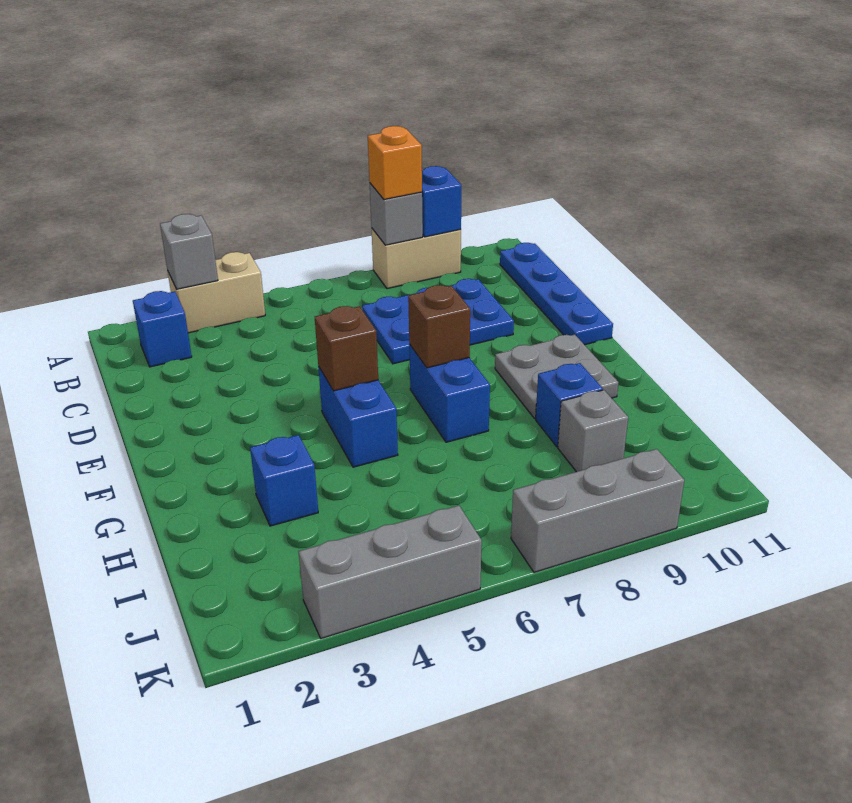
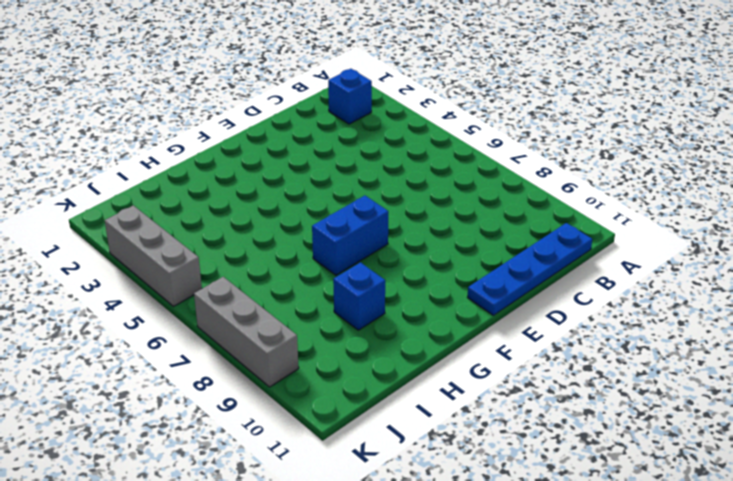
none -> tan brick A3:A4 level 1
none -> tan brick A8:A9 level 1
none -> blue plate C7:D9 level 1

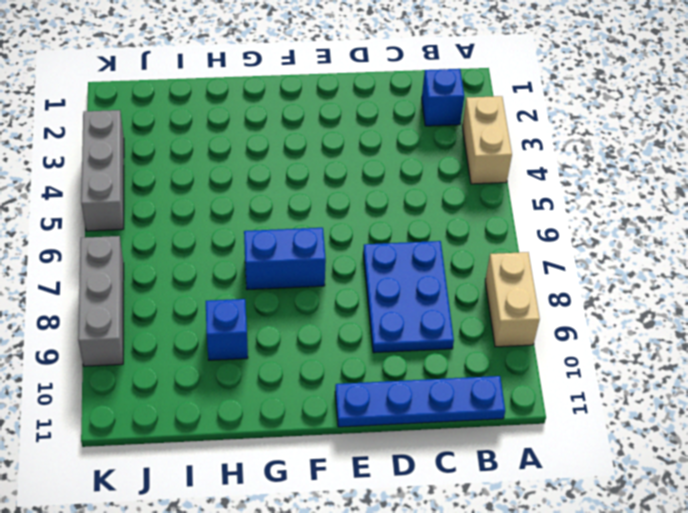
none -> blue brick F5:G5 level 1
none -> grey plate F9:G10 level 1
none -> blue brick H3 level 1

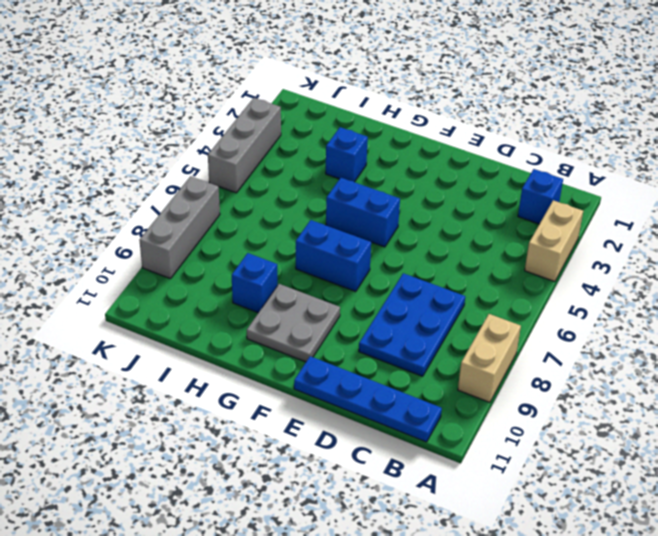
none -> grey brick I9 level 1
none -> grey brick A3 level 2
none -> grey brick A8 level 2

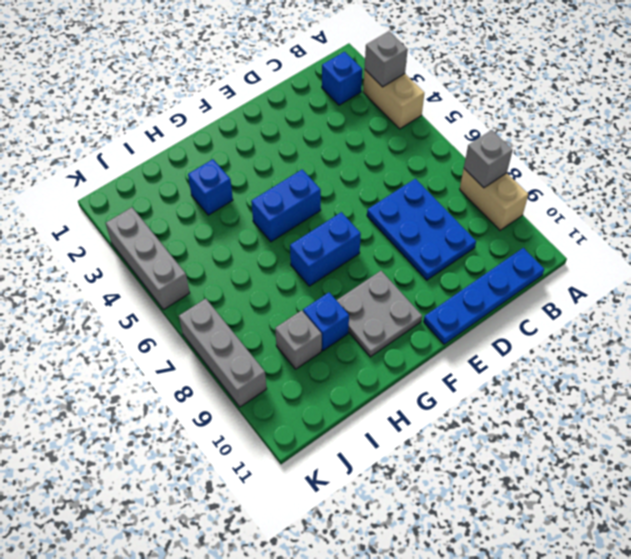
none -> blue brick A9 level 2
none -> brown brick F5 level 2
none -> brown brick F7 level 2

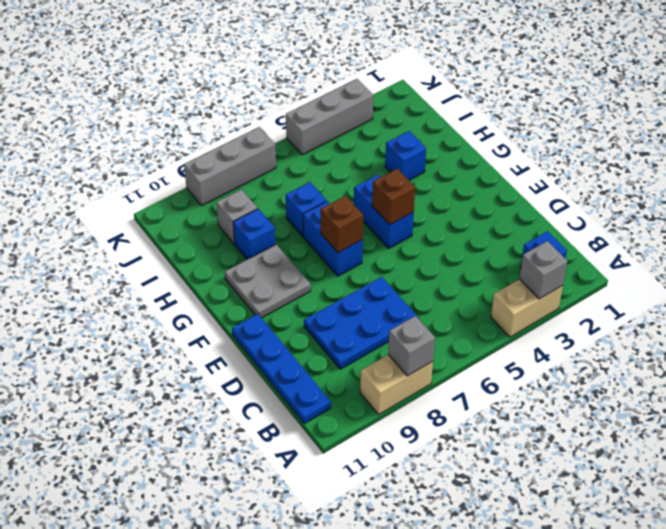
blue brick H7 level 1 -> blue brick A9 level 2
none -> orange brick A8 level 3

